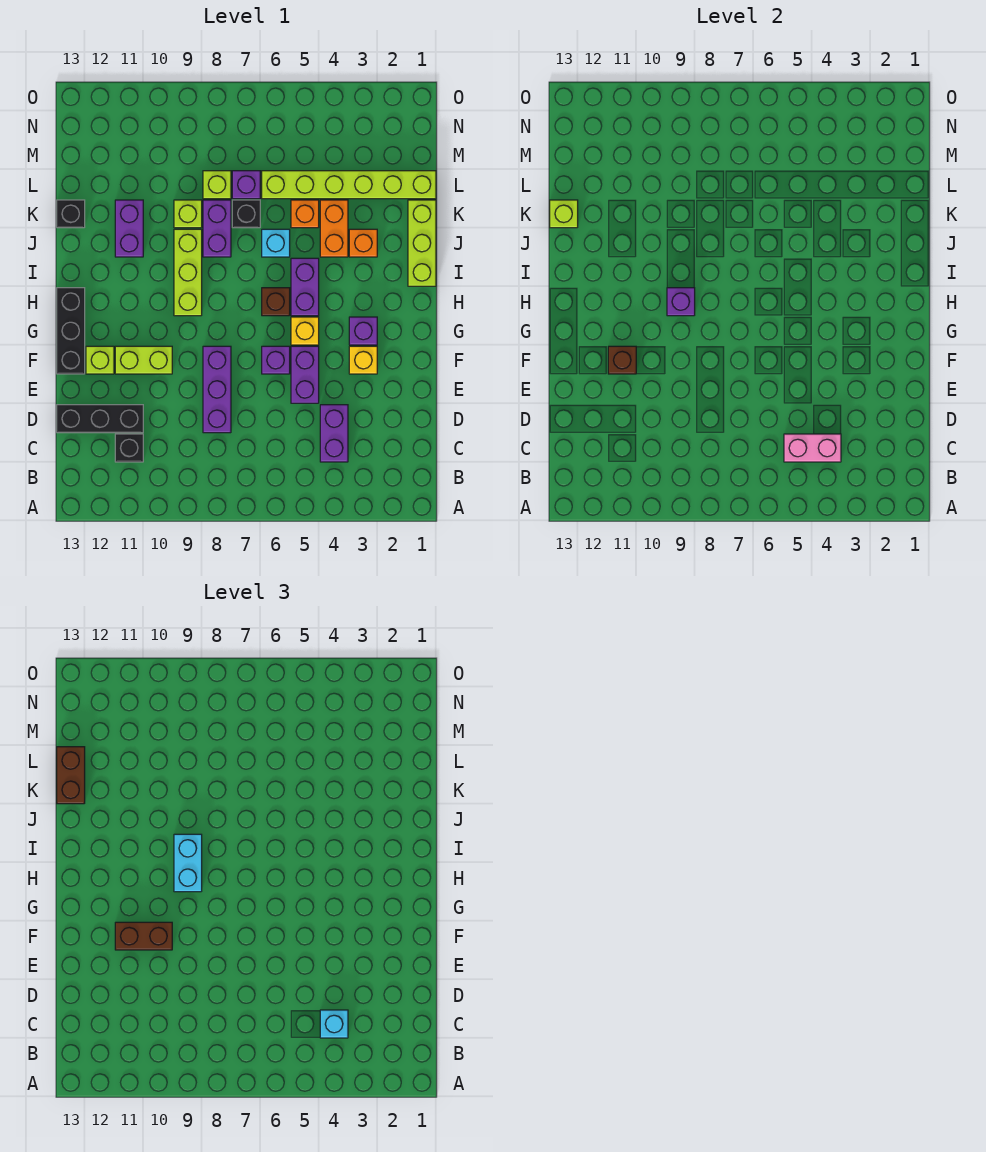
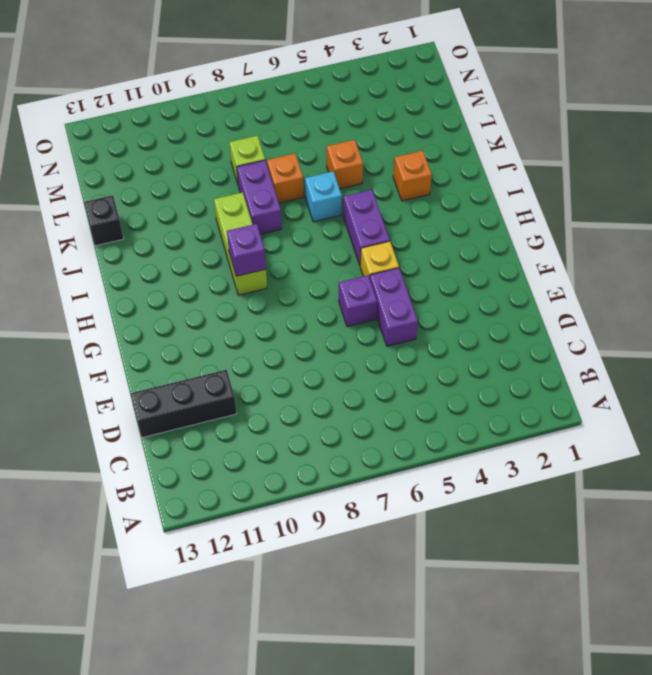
orange brick K7 level 1 -> black brick K7 level 1
none -> purple brick C4:D4 level 1
none -> black brick C11 level 1
none -> purple brick D8:F8 level 1
none -> yellow brick F3 level 1

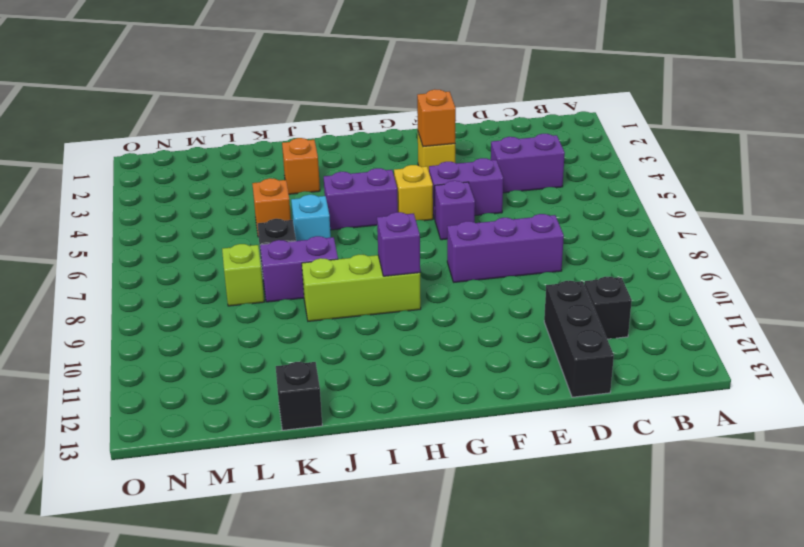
orange brick F3 level 2 -> none
none -> lime brick F10:F11 level 1
none -> lime brick F12 level 1
none -> black brick F13:H13 level 1
none -> purple brick G3 level 1

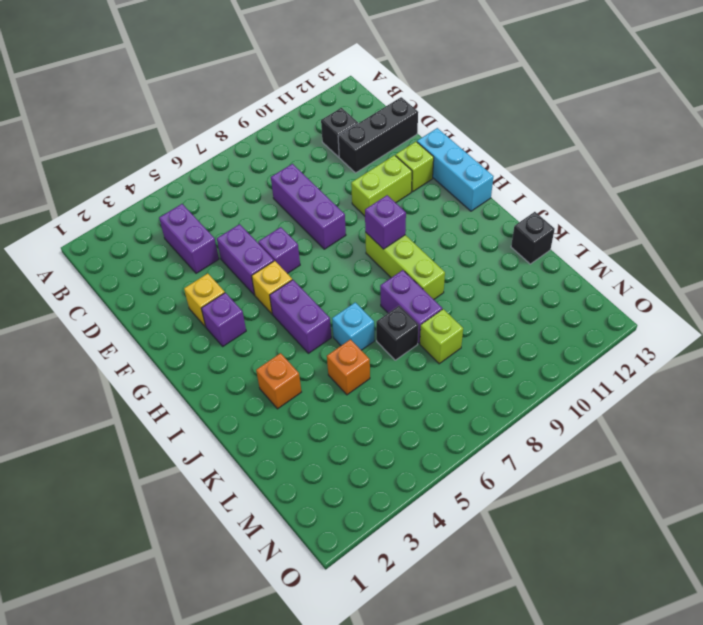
cyan brick F13:H13 level 1 -> black brick F13:H13 level 1
none -> brown brick H6 level 1
none -> lime brick I1:K1 level 1
none -> orange brick J4:K4 level 1
none -> purple brick J11:K11 level 1

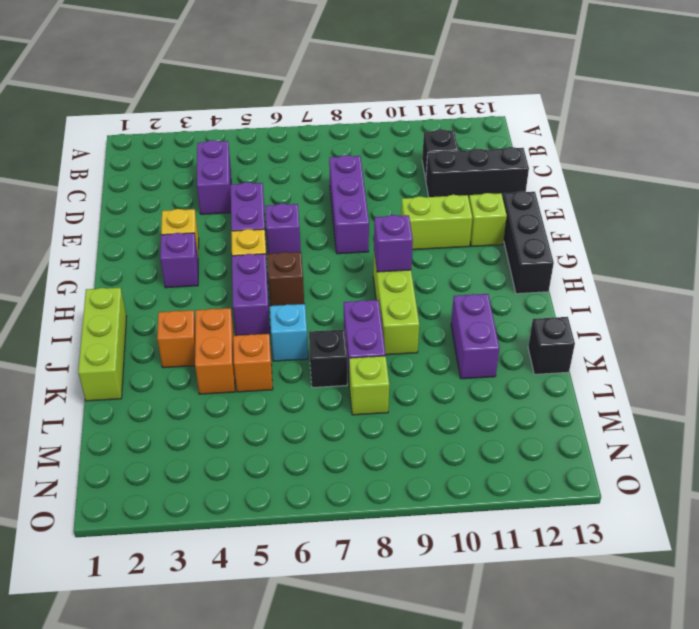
none -> lime brick K9 level 1
none -> lime brick L1:L6 level 1
none -> purple brick L7 level 1
none -> pink brick C4:C5 level 2

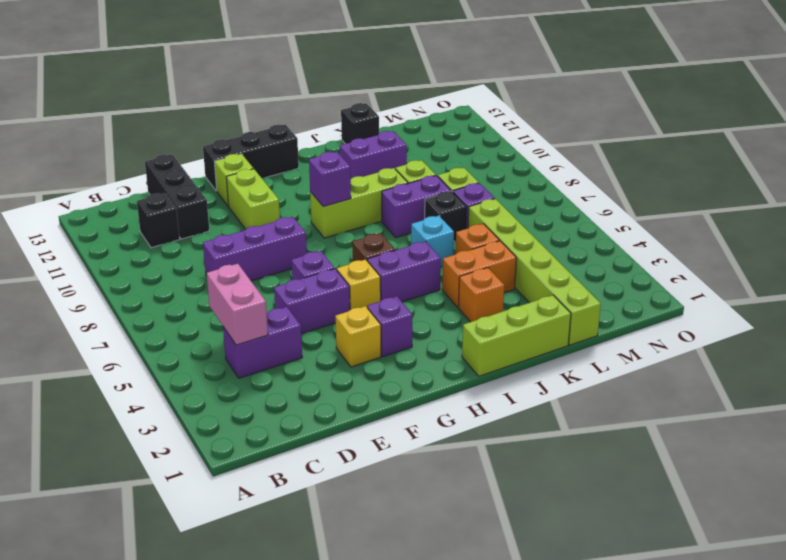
none -> brown brick F11 level 2
none -> lime brick K13 level 2
none -> cyan brick C4 level 3
none -> brown brick F10:F11 level 3

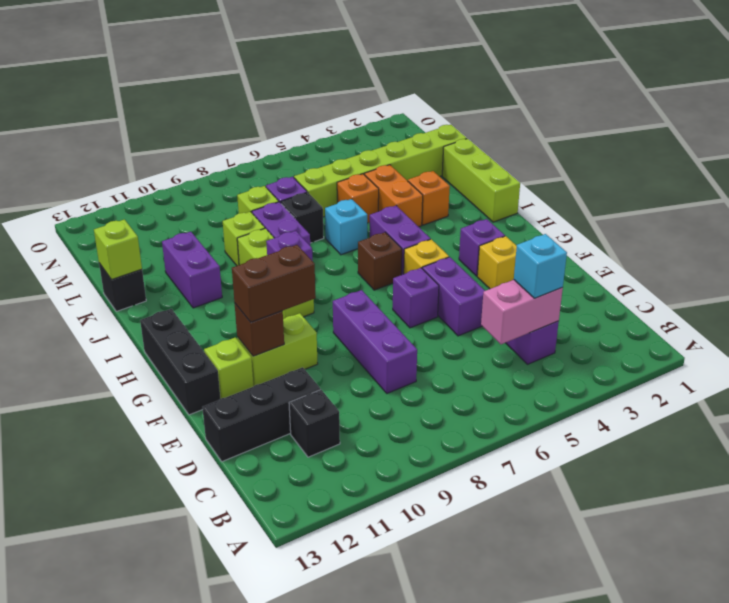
none -> cyan brick H9:I9 level 3
none -> brown brick K13:L13 level 3

